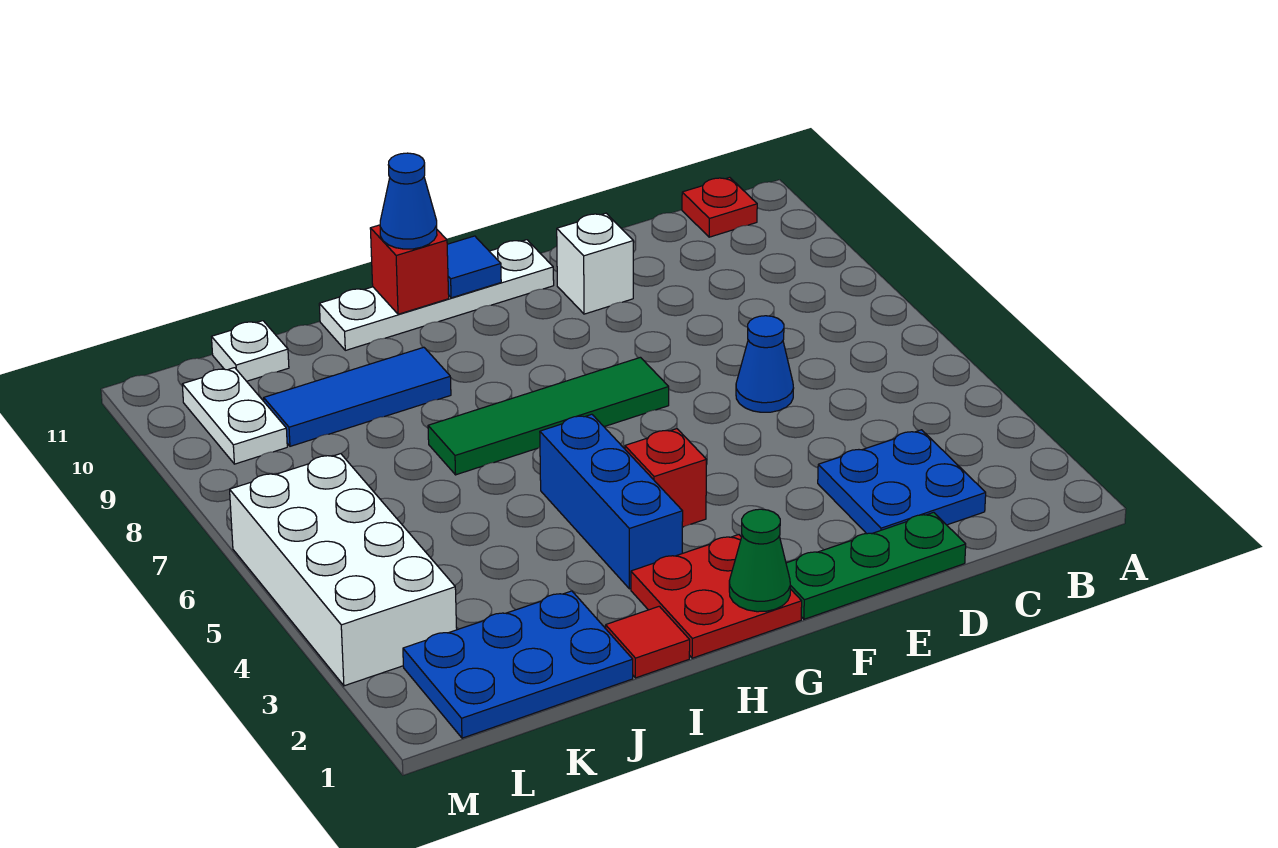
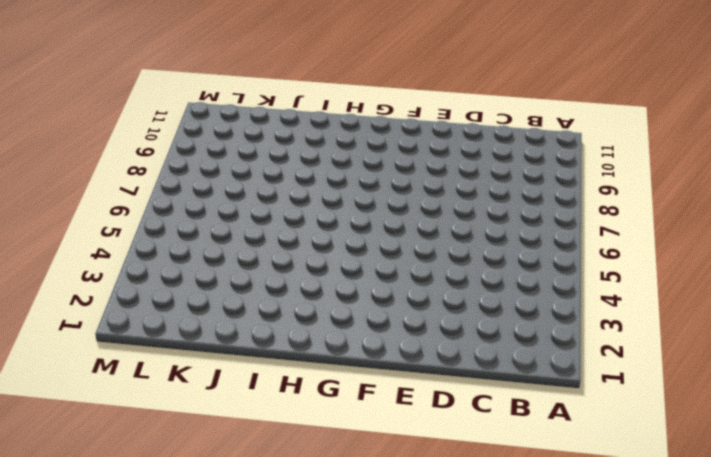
none -> red plate B11 level 1
none -> blue plate C2:D3 level 1
none -> green plate D1:F1 level 1

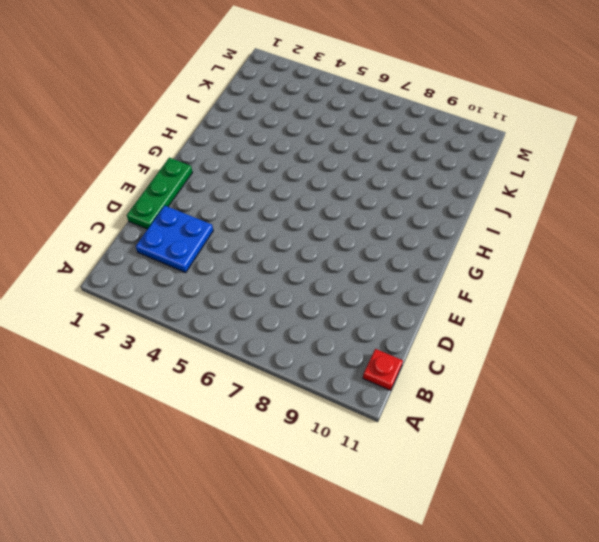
none -> blue cone D6 level 1
none -> white brick E10 level 1
none -> green tile F7:I7 level 1

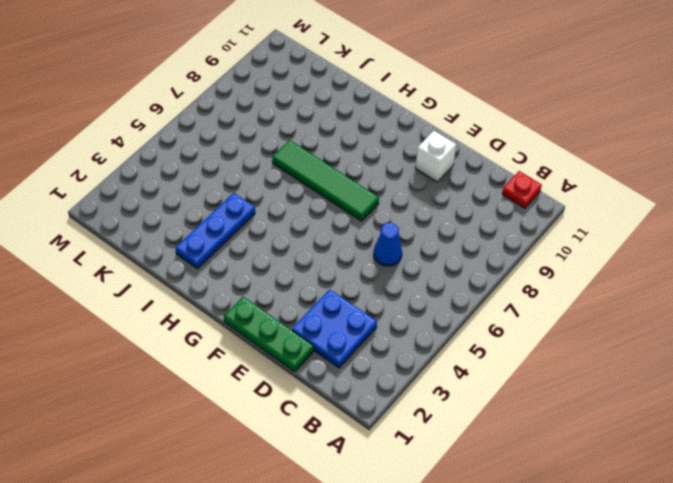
blue plate I2:I4 level 1 -> none
none -> white plate F11:I11 level 1
none -> red plate G1:H2 level 1
none -> red brick G4 level 1

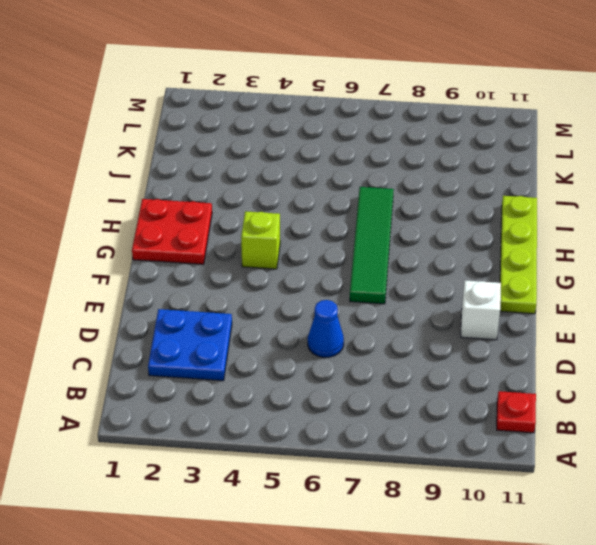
lime plate F11:I11 level 1 -> white plate F11:I11 level 1
lime brick G4 level 1 -> red brick G4 level 1
none -> green plate D1:F1 level 1
none -> blue brick H3:H5 level 1
none -> red tile I1 level 1

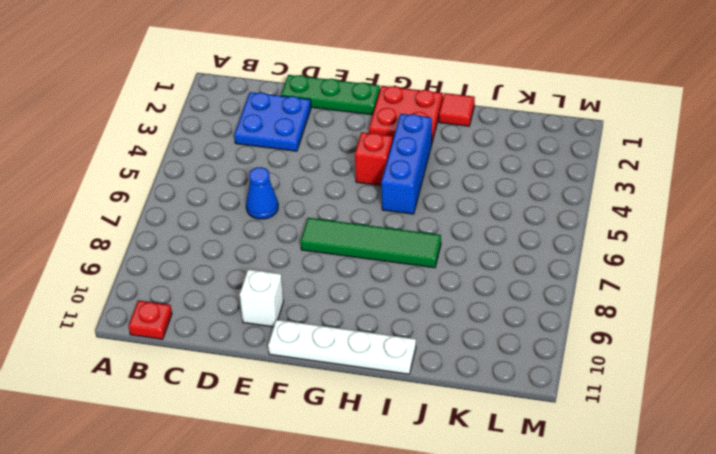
none -> blue tile I9:K9 level 1
none -> blue plate J1:L2 level 1
none -> white plate K11 level 1

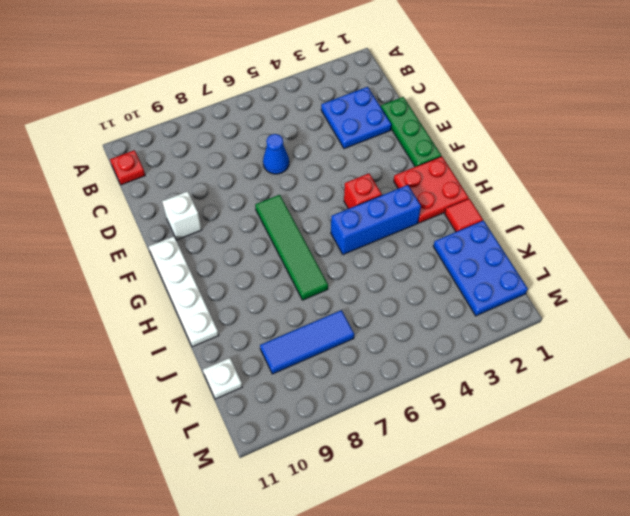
blue tile K7:K9 level 1 -> blue tile I9:K9 level 1
none -> white brick L3:M6 level 1
none -> white plate L9:L10 level 1
none -> green cone G1 level 2

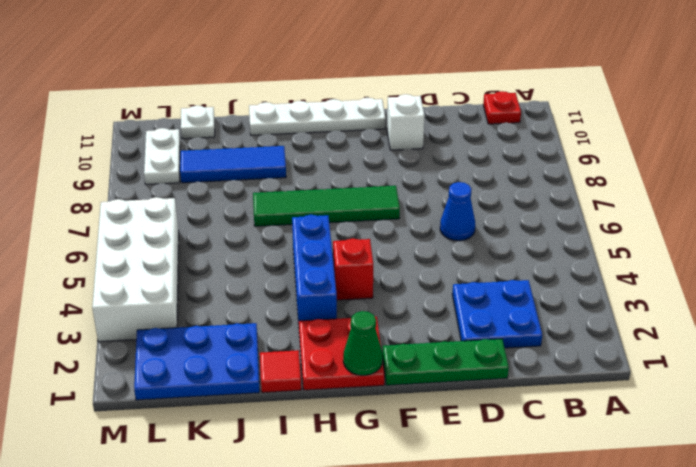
none -> blue tile G11 level 2
none -> red brick H11 level 2
none -> blue cone H11 level 3

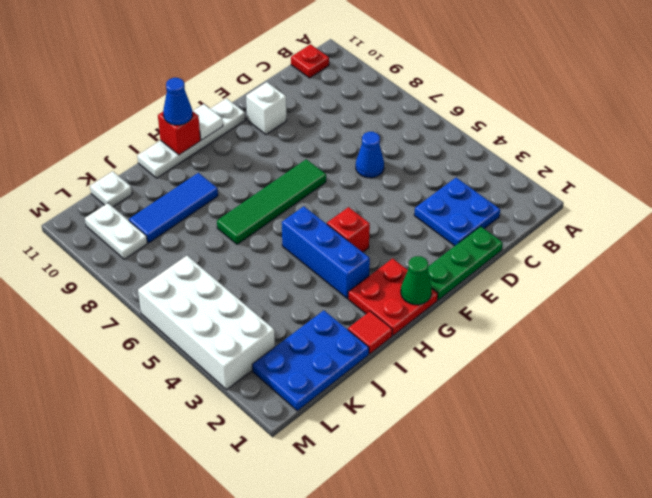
white tile G11 level 2 -> blue tile G11 level 2

